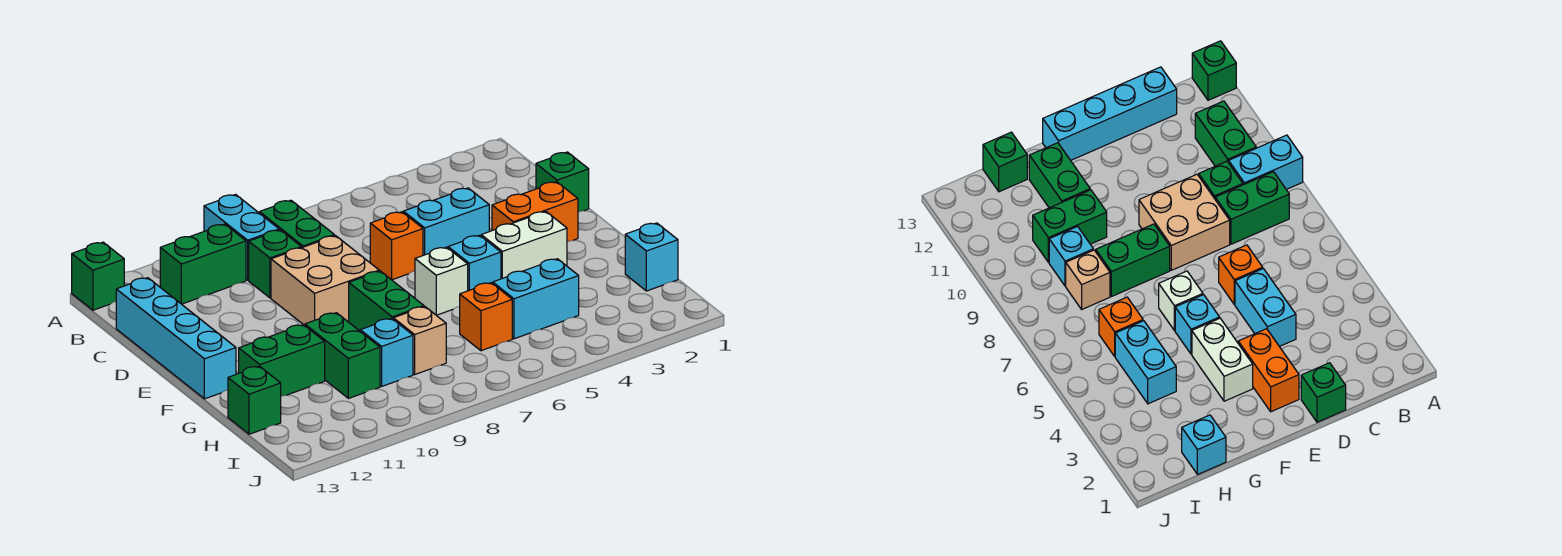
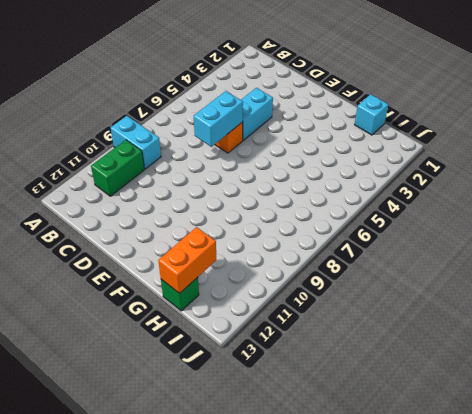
cyan brick D6:D7 level 2 -> cyan brick H4:H5 level 1
orange brick H12:H13 level 2 -> orange brick E2:E3 level 1
none -> green brick A13 level 1
none -> green brick B8:C8 level 1
none -> green brick C9 level 1

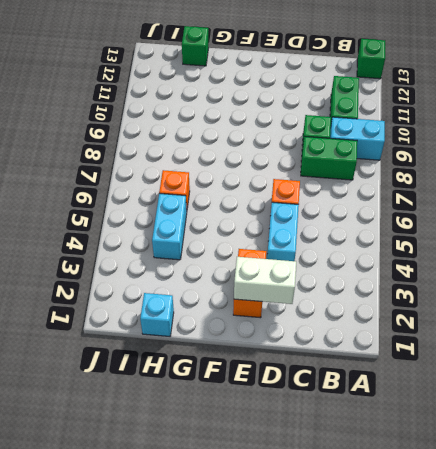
white brick D2:E2 level 2 -> white brick F3:F4 level 1
none -> cyan brick C13:F13 level 1
none -> green brick D1 level 1
none -> tan brick D8:E9 level 1

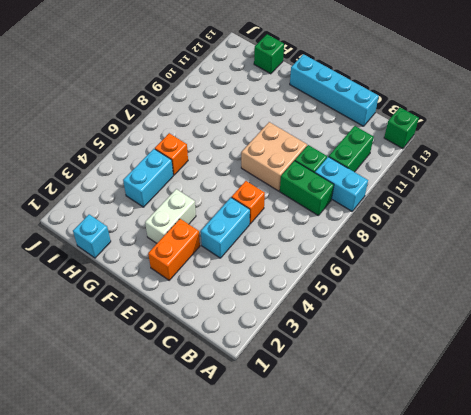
none -> green brick D1 level 1
none -> cyan brick F5 level 1
none -> white brick F6 level 1

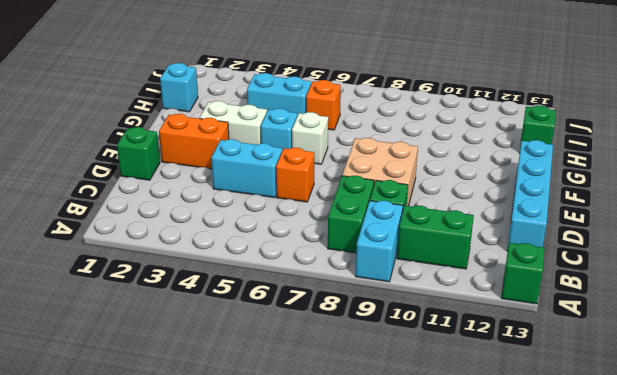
none -> green brick F8:G8 level 1
none -> green brick G10:H10 level 1
none -> green brick G11:G12 level 1

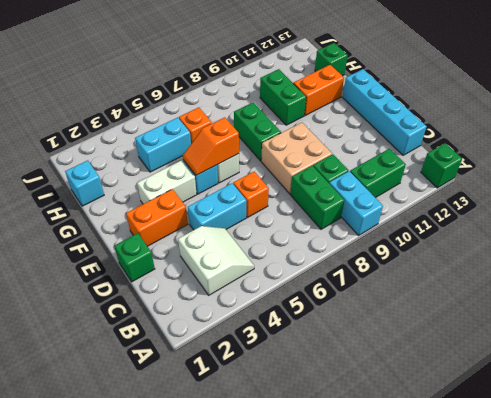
white slope B3:C4 level 1 top 3 -> none
orange slope F5:F6 level 2 top 6 -> none
orange brick G11:G12 level 1 -> green brick G11:G12 level 1
none -> tan brick H8 level 1
none -> cyan brick H9 level 1

